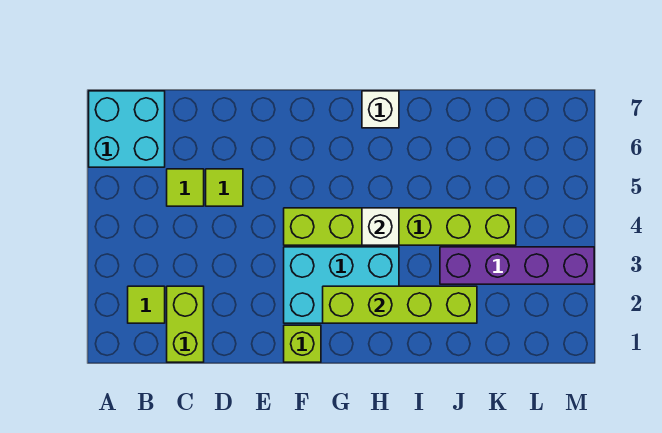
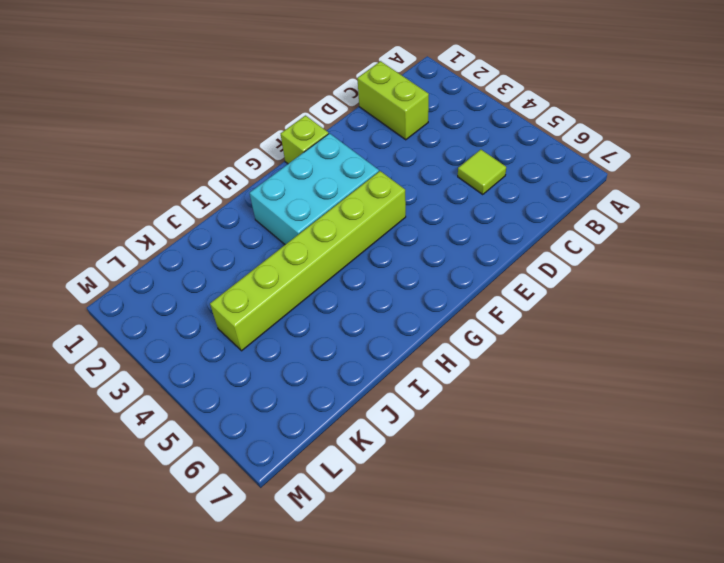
none -> cyan brick A6:B7 level 1
none -> lime tile B2 level 1
none -> lime tile D5 level 1

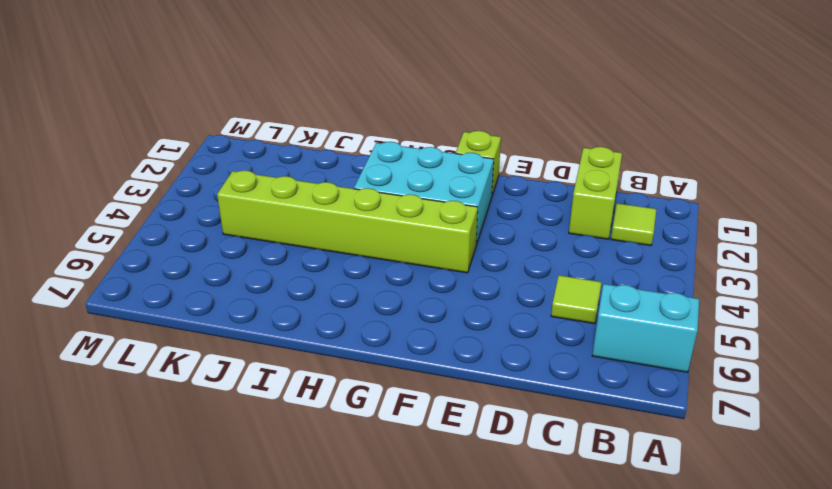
cyan brick A6:B6 level 1 -> cyan brick A6:B7 level 1
none -> lime tile D5 level 1
none -> white brick H7 level 1
none -> purple brick J3:M3 level 1

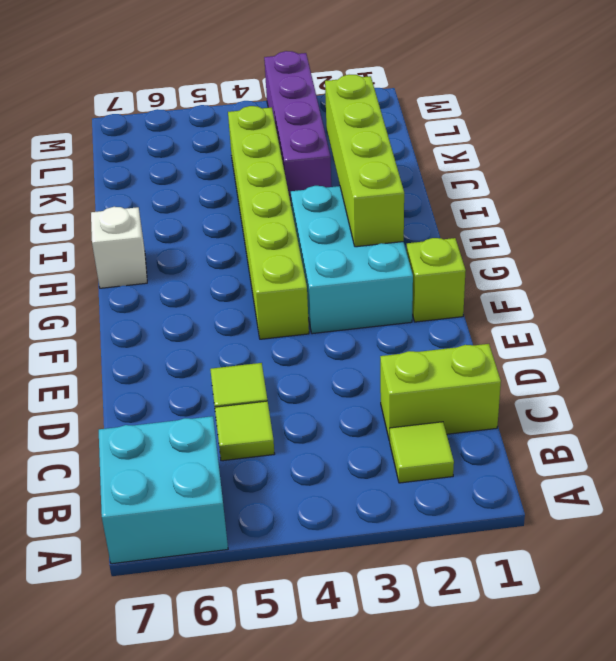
none -> white brick H4 level 2

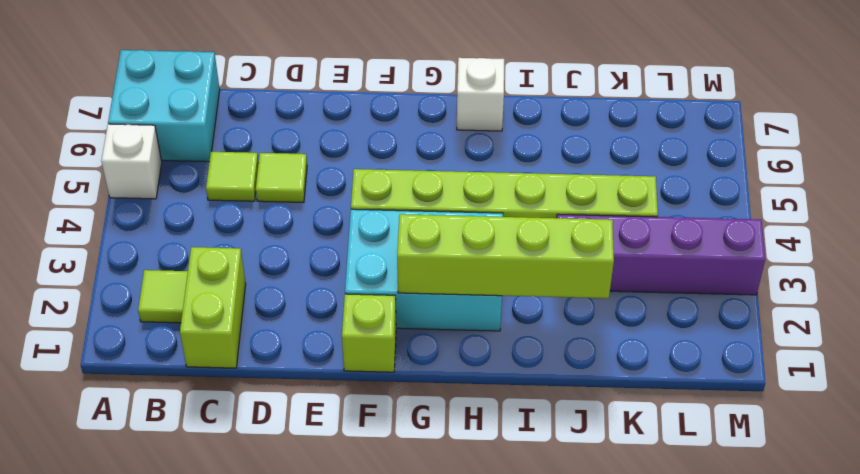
white brick A5 level 1 -> white brick H4 level 2

